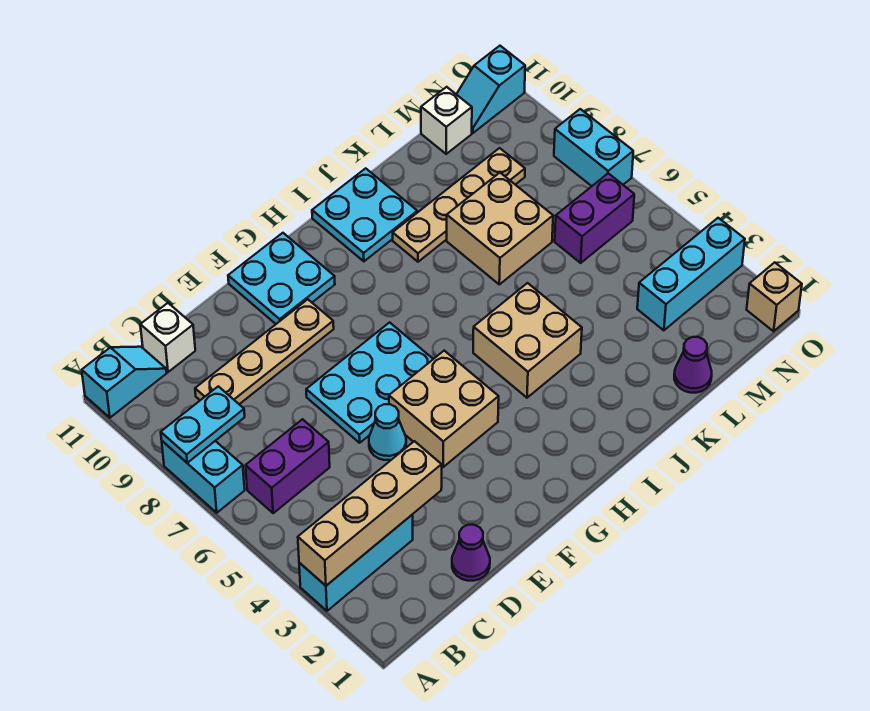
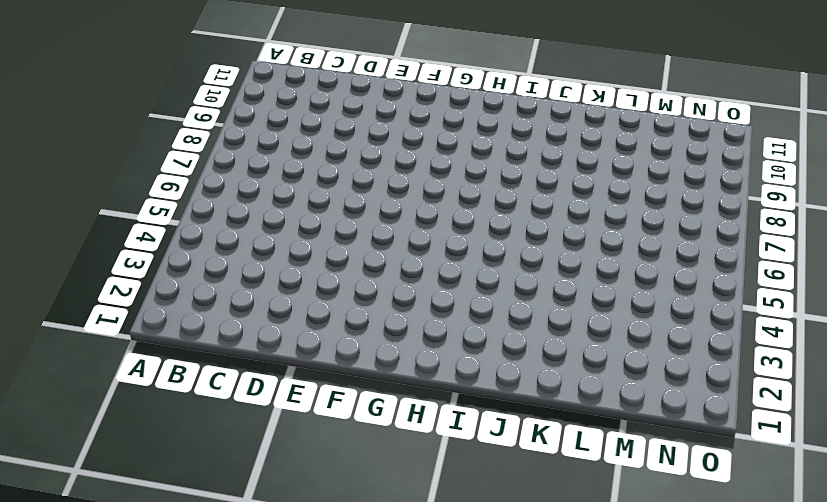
none -> cyan brick A3:C3 level 1
none -> cyan brick A7:A8 level 1
none -> cyan slope A11:B11 level 1 top A

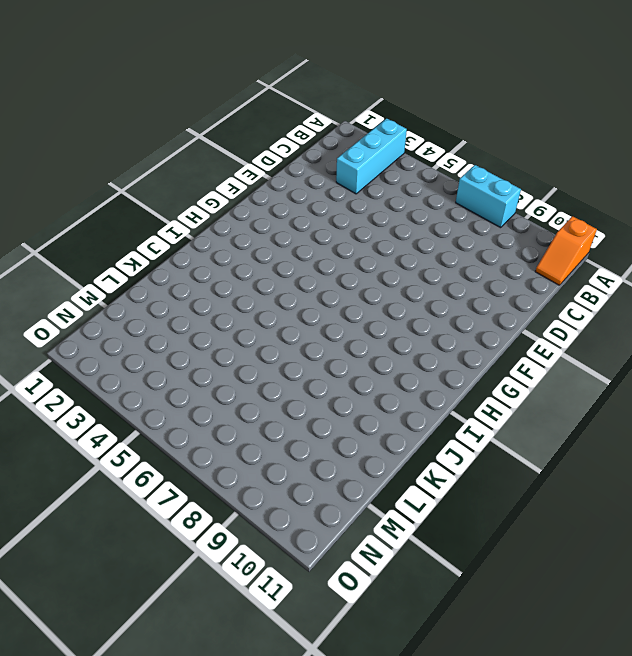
orange slope A11:B11 level 1 top A -> cyan slope A11:B11 level 1 top A
none -> purple brick B6:C6 level 1
none -> tan plate C9:F9 level 1
none -> white brick C11 level 1

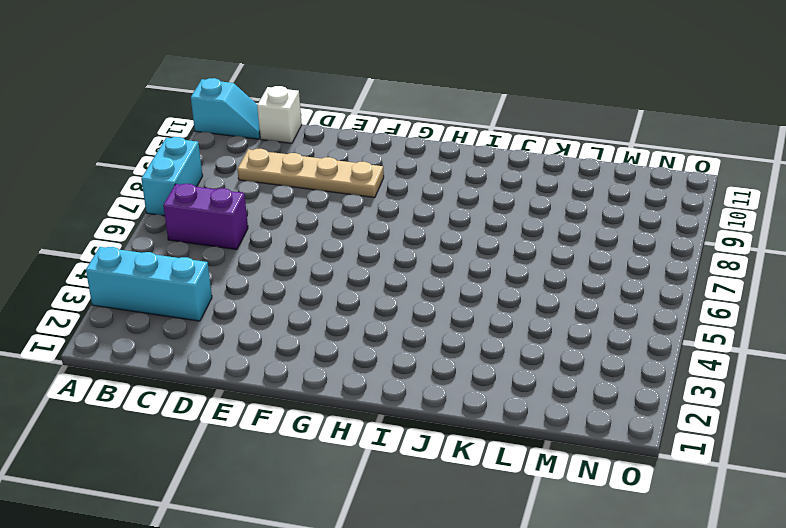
none -> purple cone D1 level 1
none -> cyan cone E5 level 1
none -> cyan plate E6:G7 level 1

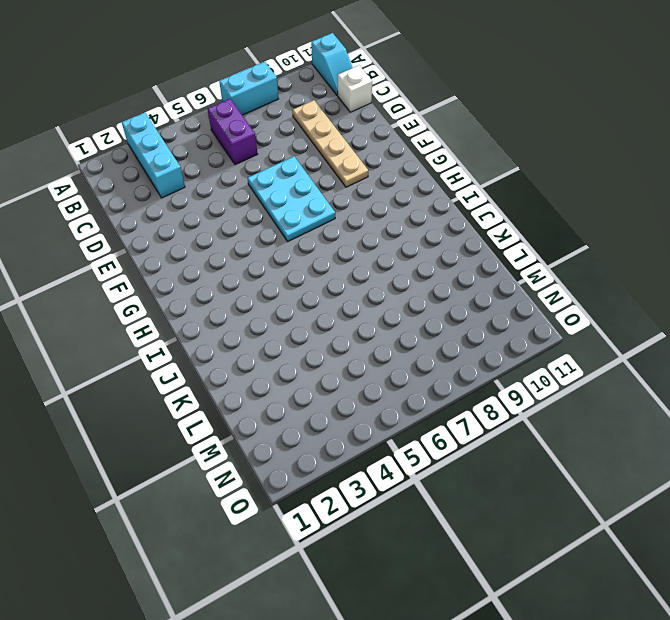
none -> purple cone D1 level 1
none -> cyan cone E5 level 1
none -> tan brick F4:G5 level 1

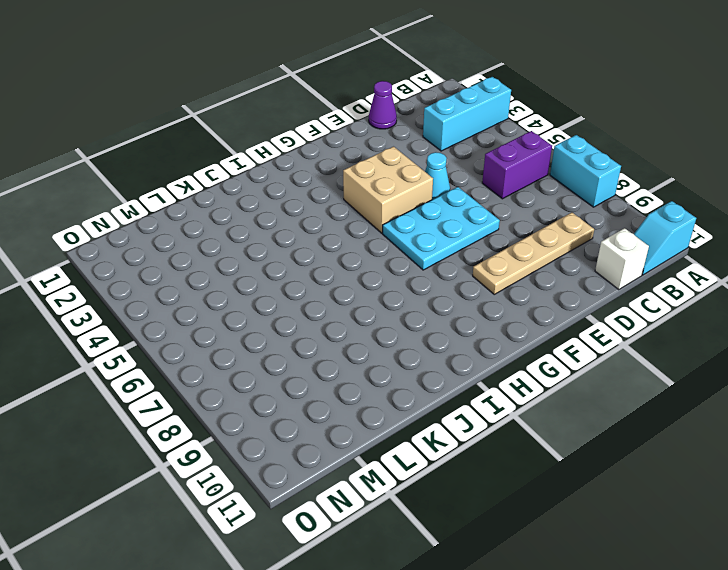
none -> cyan plate F10:G11 level 1
none -> tan brick I4:J5 level 1
none -> cyan plate I10:J11 level 1

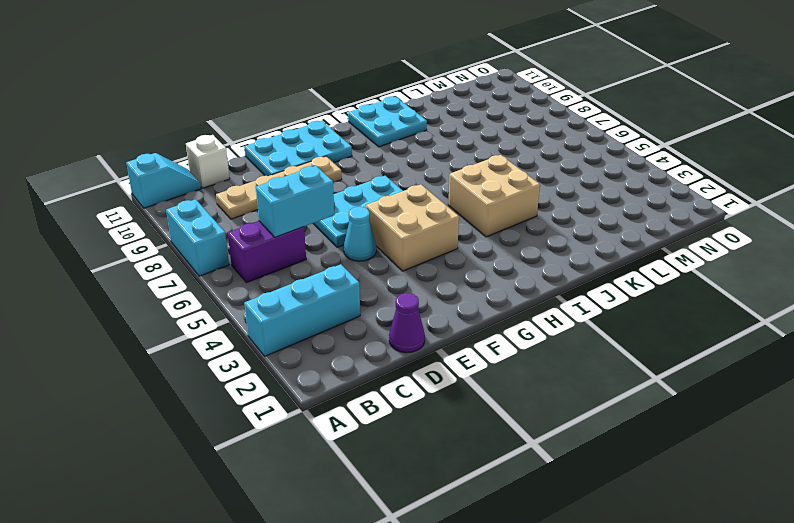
cyan brick C6:D6 level 2 -> cyan brick O7:O8 level 1
cyan plate E10:G11 level 1 -> cyan plate F10:G11 level 1
none -> tan plate J9:M9 level 1
none -> tan brick K7:L8 level 1
none -> purple cone L1 level 1

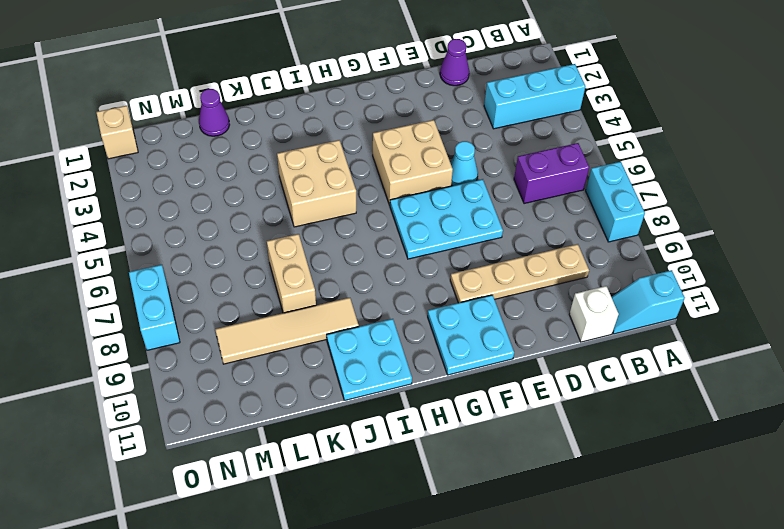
tan tile J9:M9 level 1 -> tan plate J9:M9 level 1
tan brick K7:K8 level 1 -> tan brick K7:L8 level 1
none -> cyan brick M3:O3 level 1
none -> purple brick M6:N6 level 1
none -> white brick M11 level 1

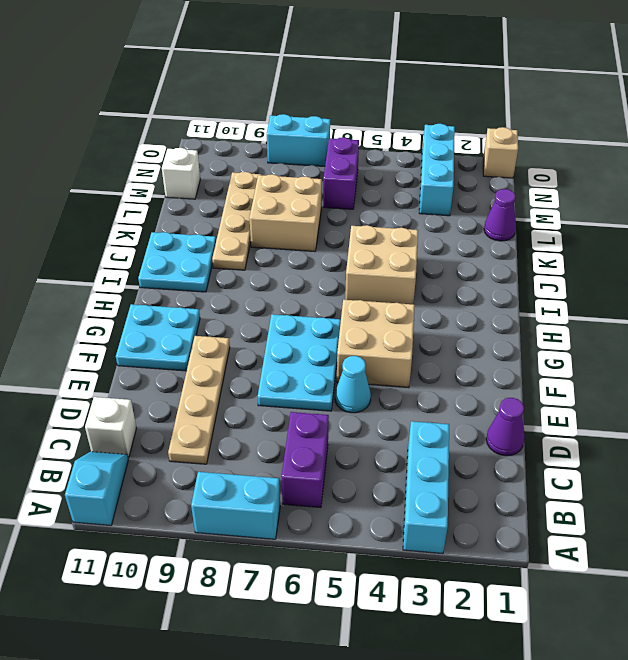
none -> cyan slope N11:O11 level 1 top O
none -> tan brick A3:D3 level 2
none -> cyan plate A8:B8 level 2

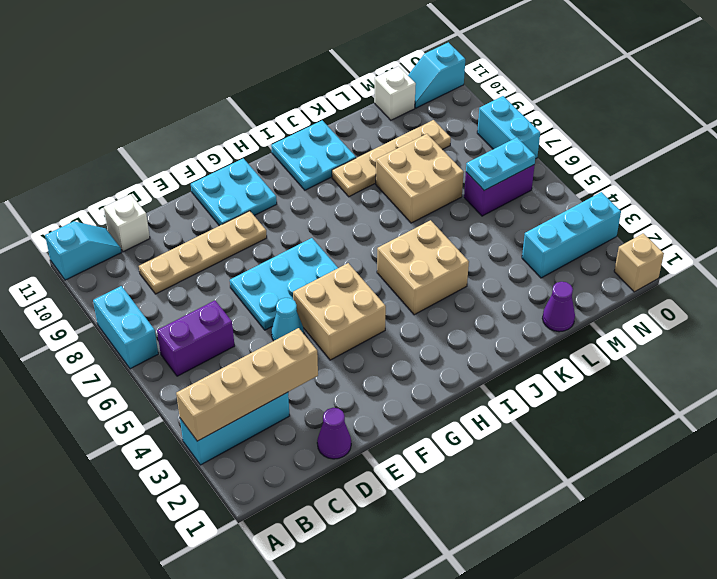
cyan plate M6:N6 level 2 -> cyan plate A8:B8 level 2

